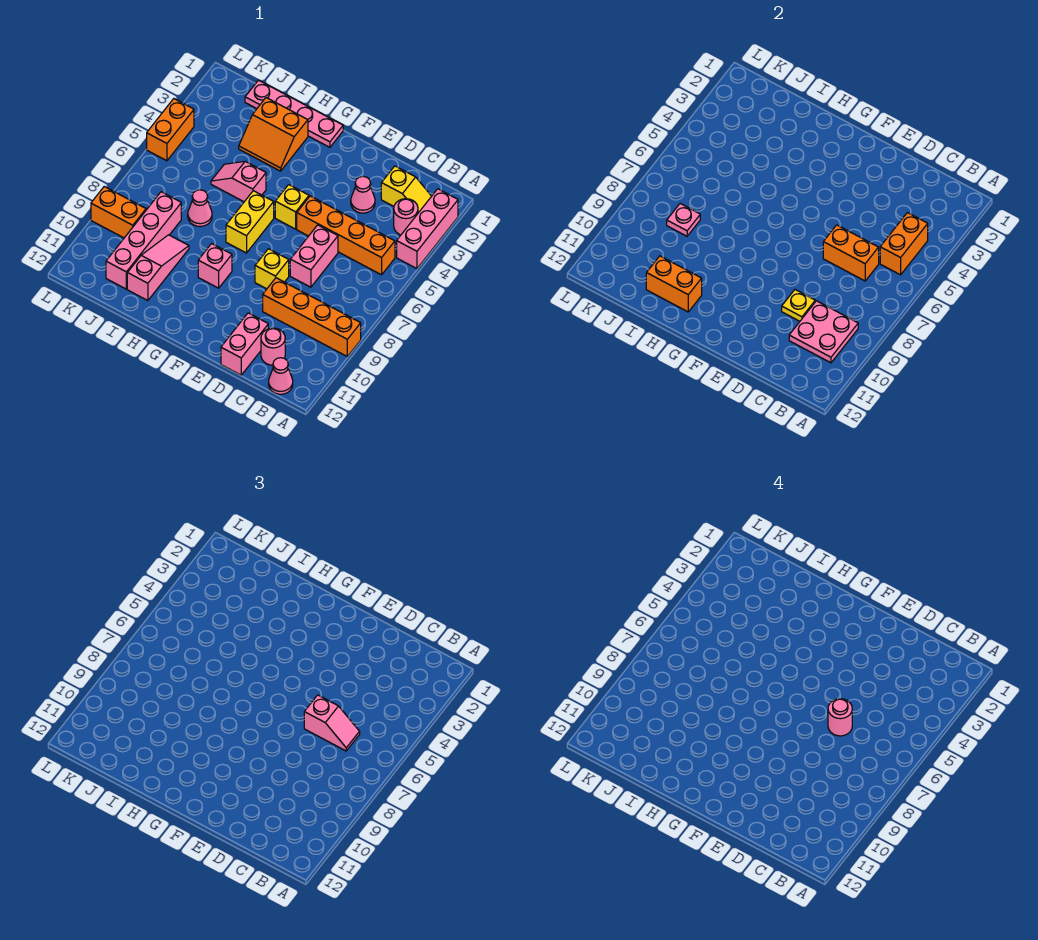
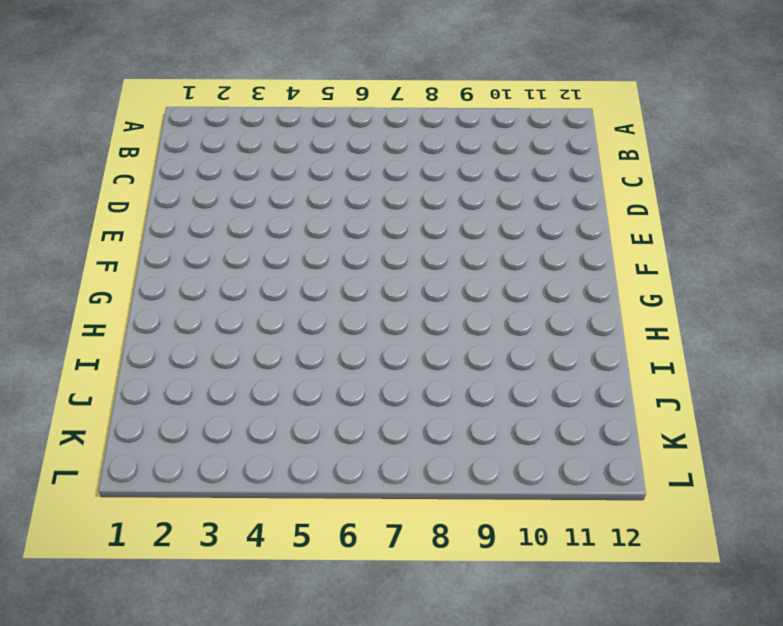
none -> pink brick A2:A4 level 1
none -> orange brick A9:D9 level 1
none -> yellow slope B2:C2 level 1 top C
none -> pink round brick B3 level 1

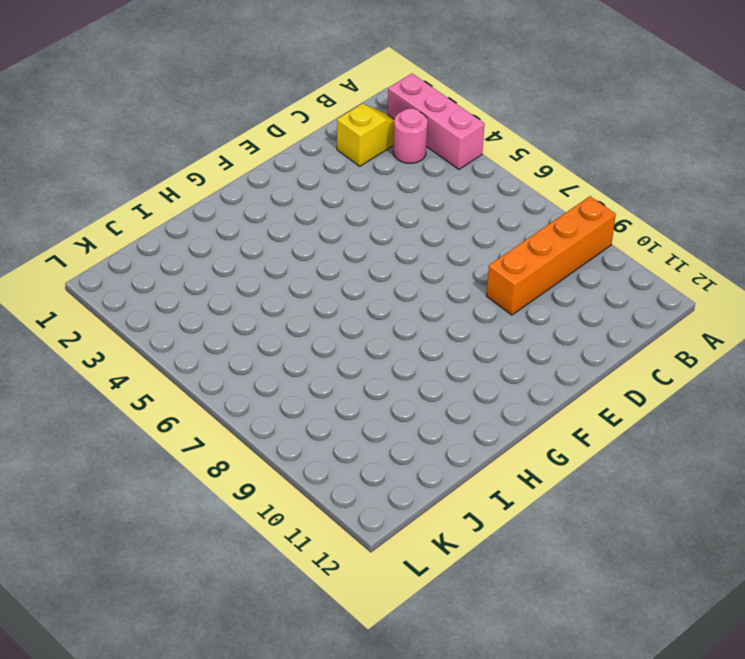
none -> orange brick B5:E5 level 1
none -> pink cone B12 level 1
none -> pink round brick C11 level 1
none -> pink cone D3 level 1

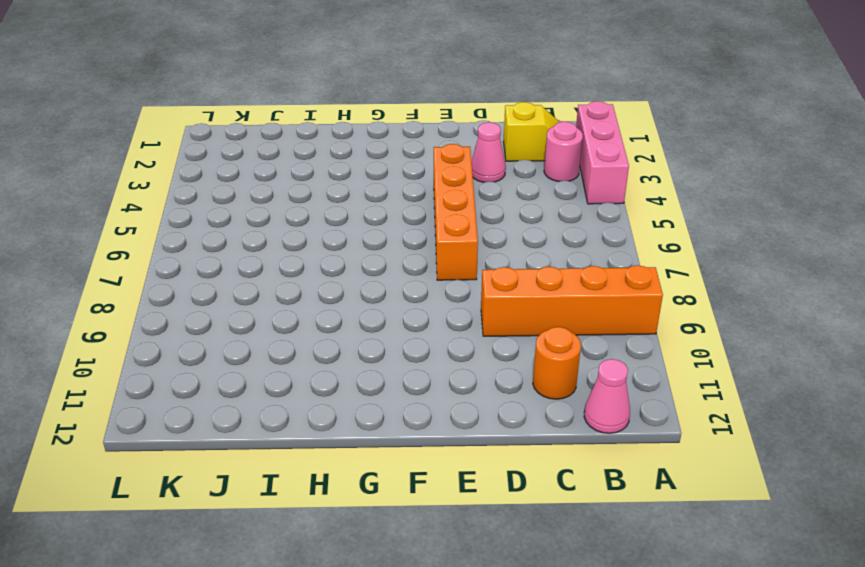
orange round brick C11 level 1 -> pink round brick C11 level 1
orange brick E4:E7 level 1 -> orange brick B5:E5 level 1
none -> pink brick D6:D7 level 1
none -> pink brick D11:D12 level 1
none -> yellow brick E8 level 1
none -> yellow brick F5 level 1

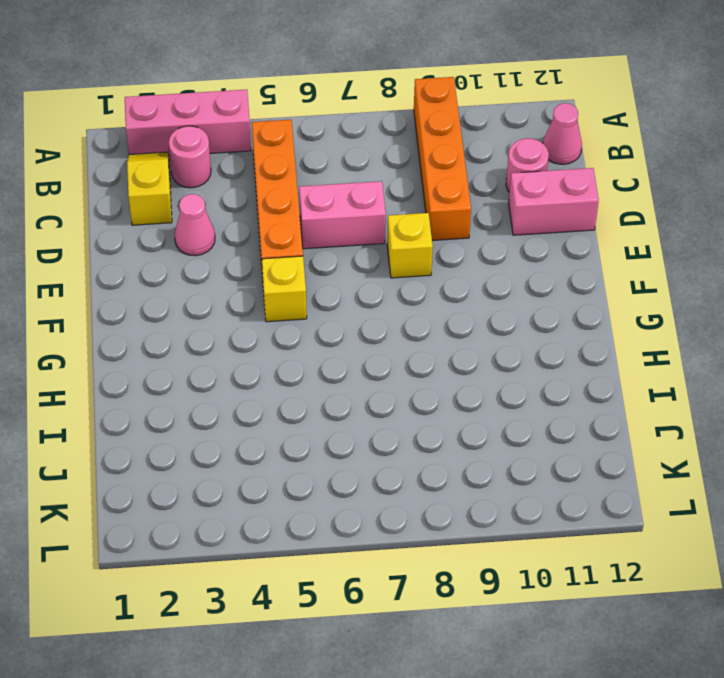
none -> pink plate G1:J1 level 1
none -> yellow brick G6:G7 level 1
none -> pink brick G9 level 1
none -> orange slope H2:I3 level 1 top 2

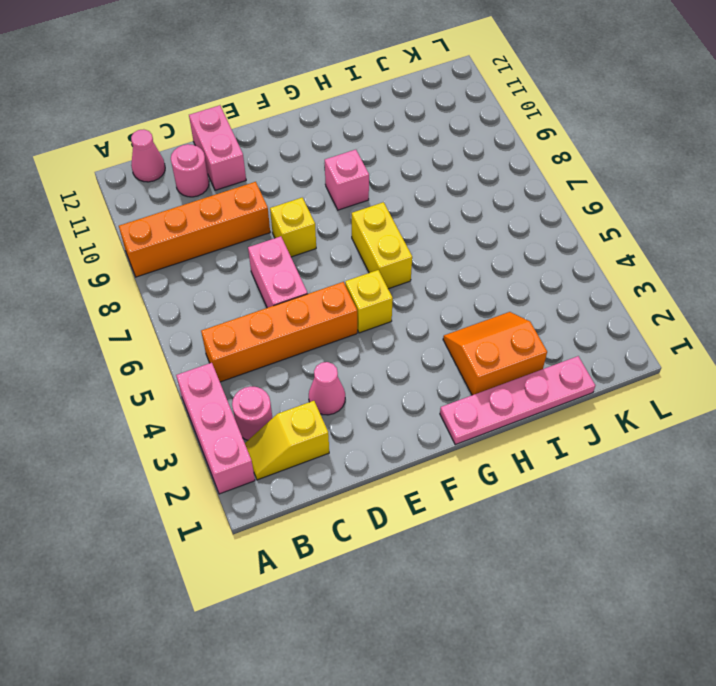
none -> pink slope H5:I5 level 1 top H
none -> pink cone I7 level 1
none -> pink slope I9:I11 level 1 top 11
none -> pink brick J8:J11 level 1

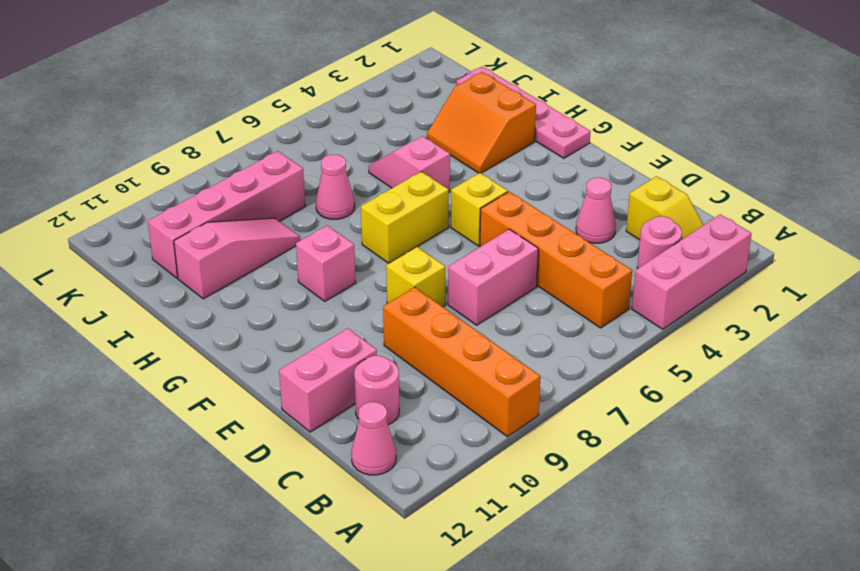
none -> orange brick K9:L9 level 1
none -> orange brick L4:L5 level 1
none -> orange brick B4:B5 level 2
none -> pink plate B9:C10 level 2

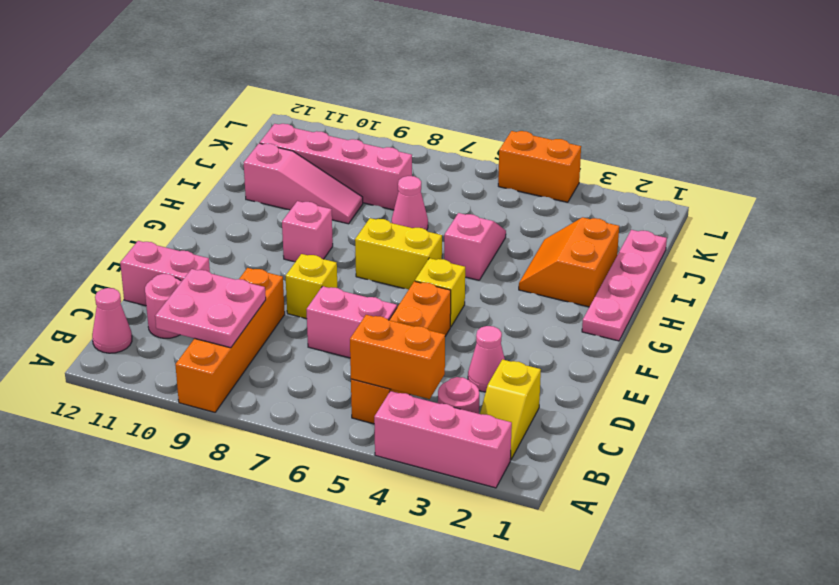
none -> orange brick K9:L9 level 1
none -> orange brick C6:D6 level 2
none -> yellow plate D9 level 2
none -> orange brick H11:I11 level 2

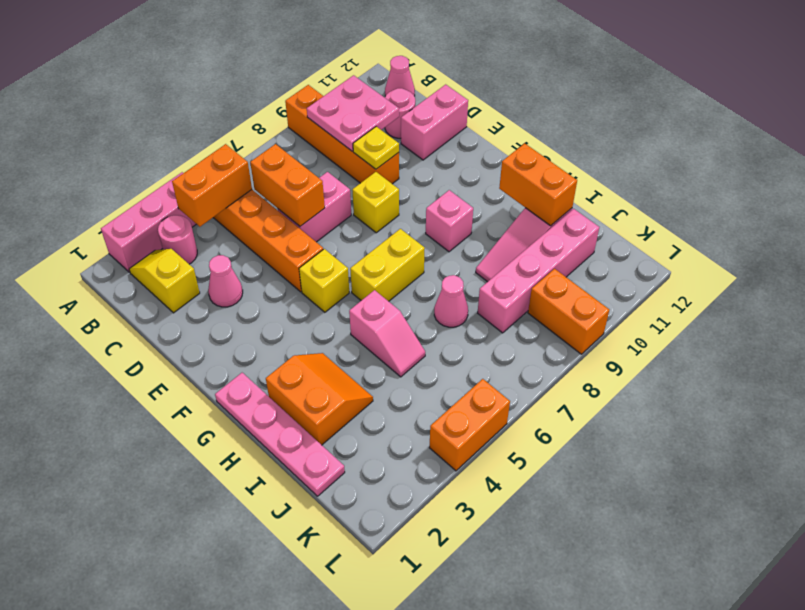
none -> pink plate J8 level 2
none -> pink slope C6:D6 level 3 top D
none -> pink round brick D6 level 4

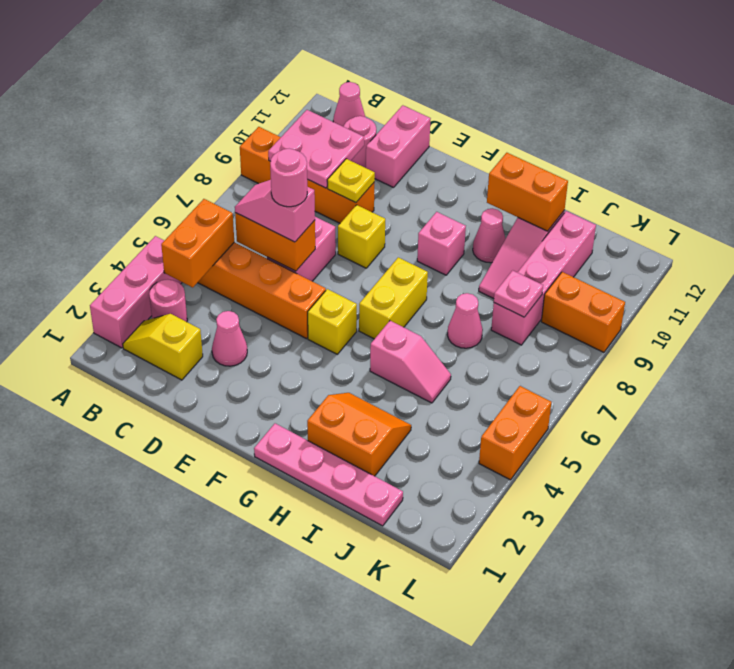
pink cone H10 level 1 -> none

